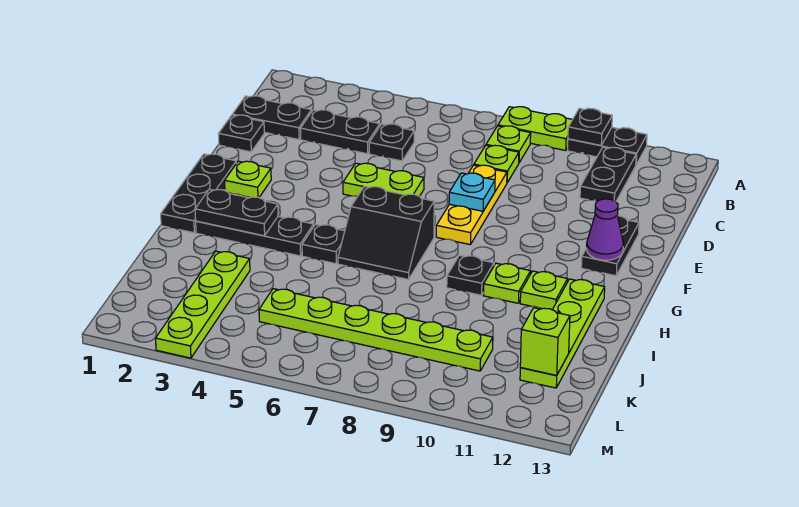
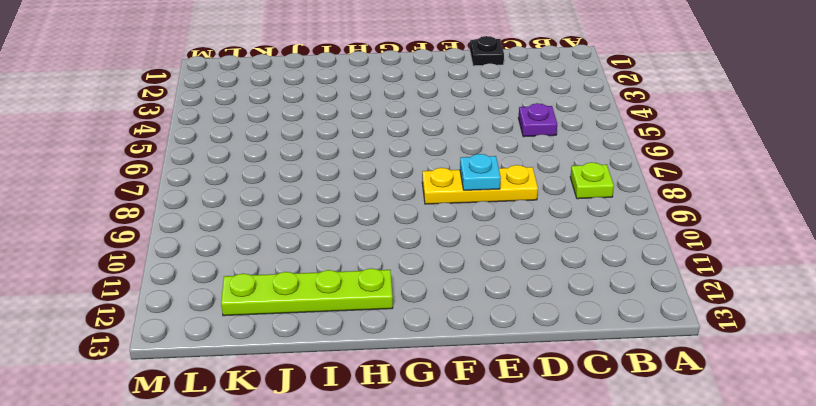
purple plate C5 level 1 -> black plate C5 level 1
none -> lime plate A8:A9 level 1
none -> black plate A10:A11 level 1
none -> black plate B11:C11 level 1

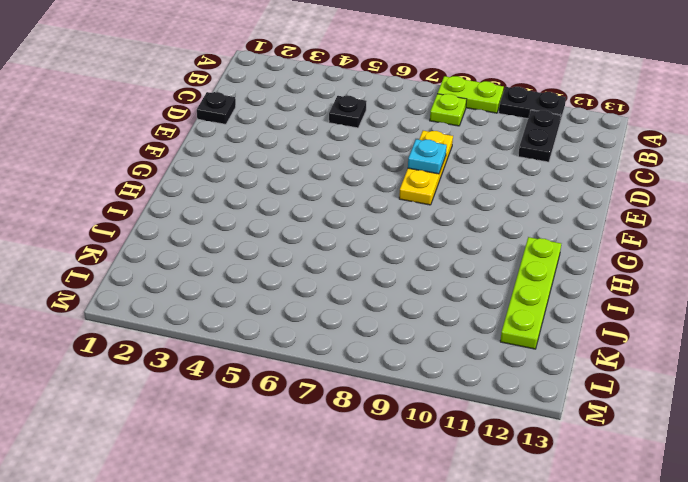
none -> black plate C1:C2 level 1
none -> black plate C3:C4 level 1
none -> lime plate C8 level 1

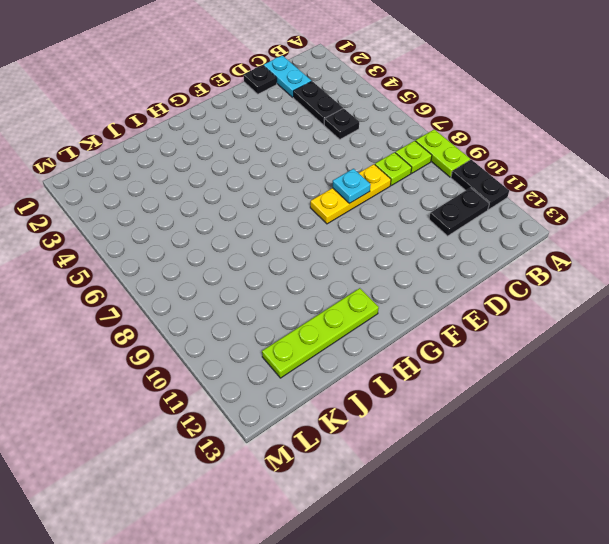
cyan plate C1:C2 level 1 -> black plate C1:C2 level 1
none -> lime plate E5:E6 level 1
none -> black plate E12:F12 level 1
none -> black plate F1:H1 level 1

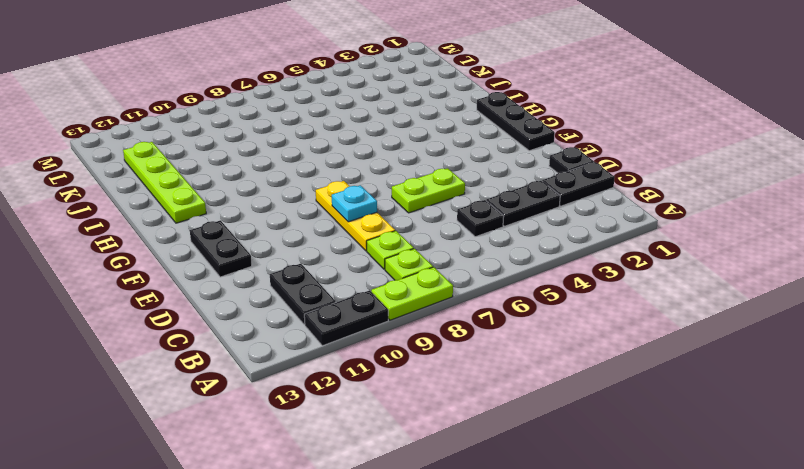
none -> lime plate F2 level 1
none -> black slope G6:H7 level 1 top G
none -> black plate H2:H4 level 1

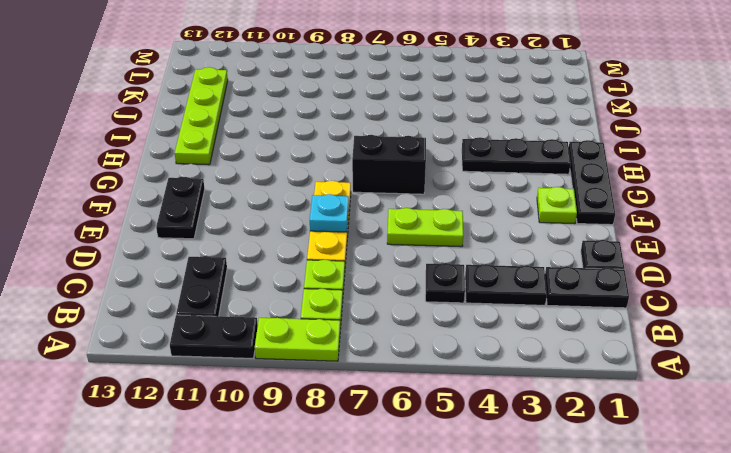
none -> black plate H5 level 1
none -> black plate H9 level 1
none -> lime plate H10 level 1

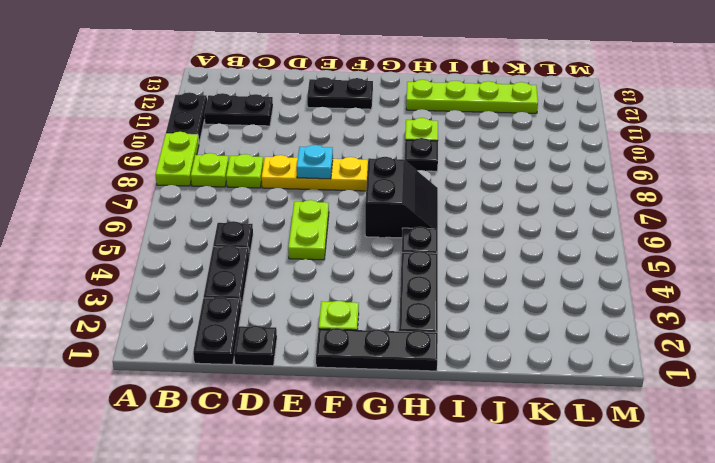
none -> lime plate H11 level 1
none -> lime plate J3:M3 level 1
none -> lime plate K5:K10 level 1

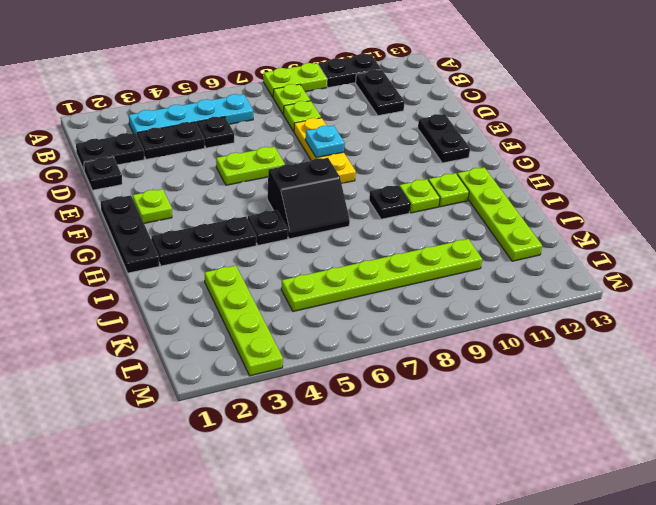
cyan plate B3:B6 level 1 -> none
none -> black plate A10 level 2
none -> purple cone F12 level 2
none -> black plate H2:H3 level 2

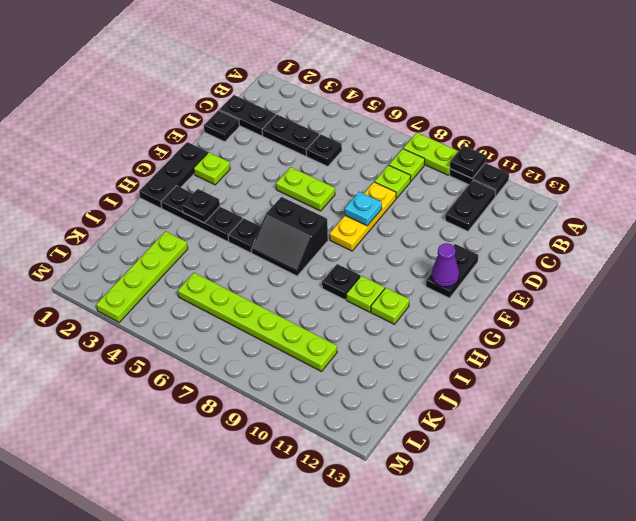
black plate H3 level 2 -> black plate H2:H3 level 2
none -> lime plate H12:K12 level 1
none -> lime brick K12 level 2

